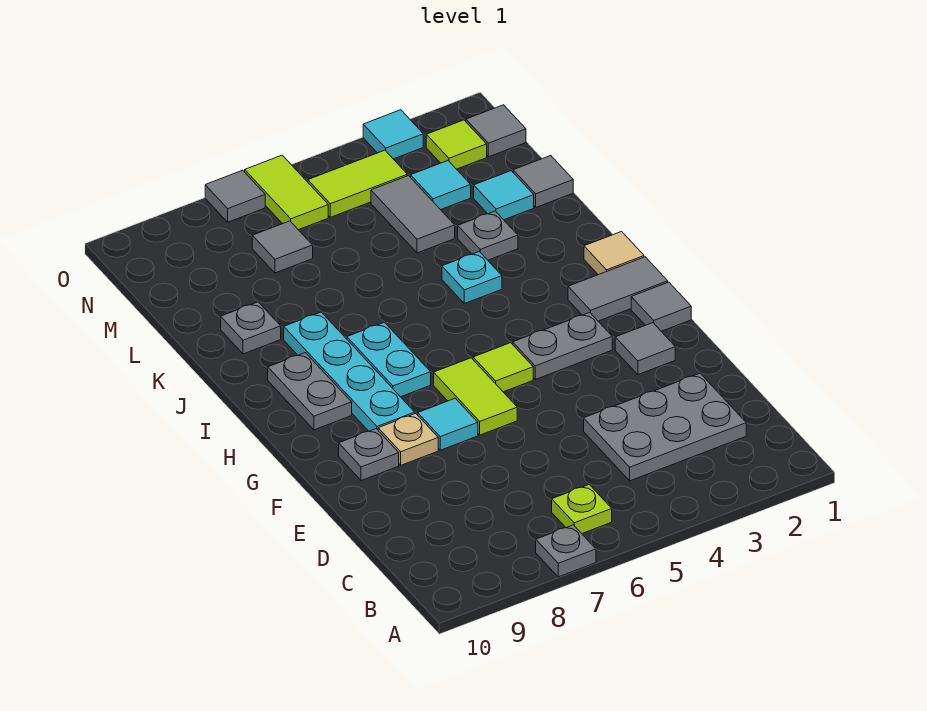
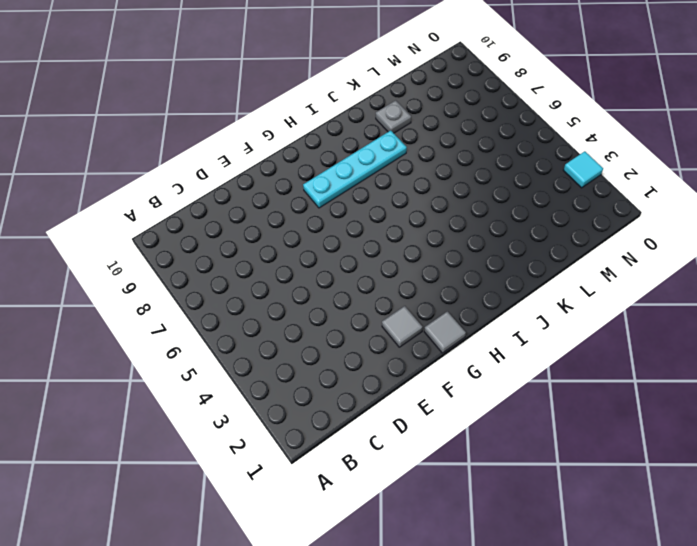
none -> grey plate A7 level 1
none -> lime plate B6 level 1
none -> grey plate C2:D4 level 1
none -> lime tile F6:G6 level 1

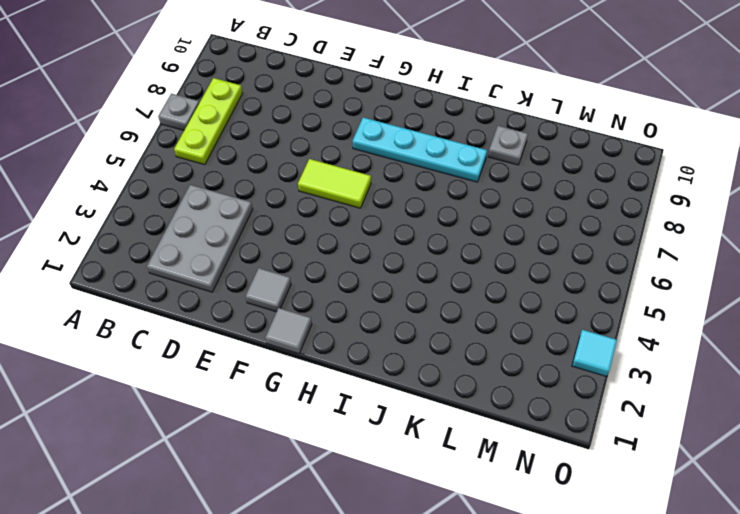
lime plate B6:B8 level 1 -> lime plate B6 level 1
none -> cyan tile F7 level 1
none -> tan plate F8 level 1
none -> grey plate F9 level 1
none -> grey plate G3:G4 level 1

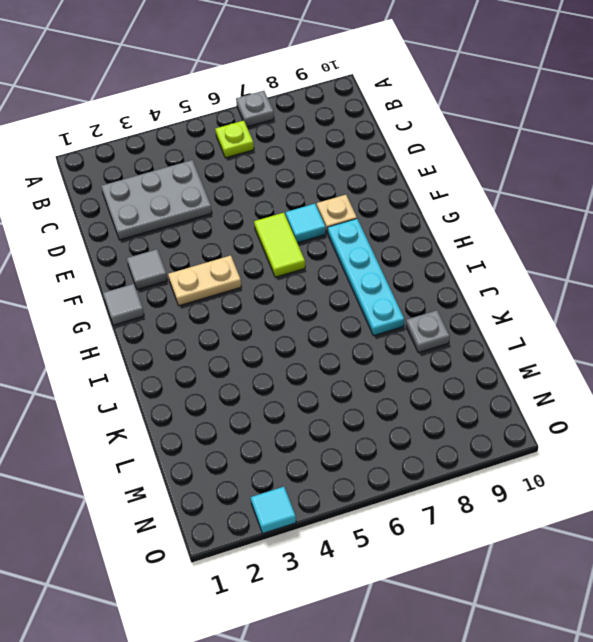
tan plate G3:G4 level 1 -> grey plate G3:G4 level 1
none -> grey plate F9 level 1
none -> lime tile G5 level 1
none -> grey tile H1:H2 level 1
none -> cyan plate H7:I7 level 1

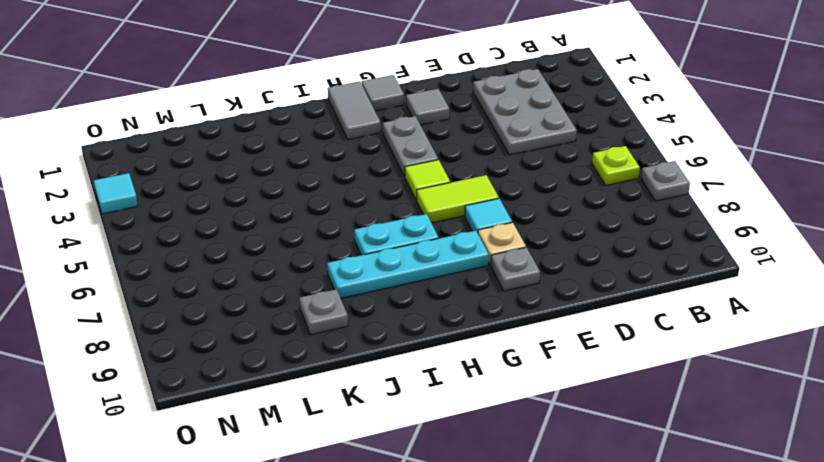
none -> grey plate H9:I9 level 1
none -> tan tile I1 level 1
none -> cyan plate J4 level 1
none -> grey plate K3 level 1

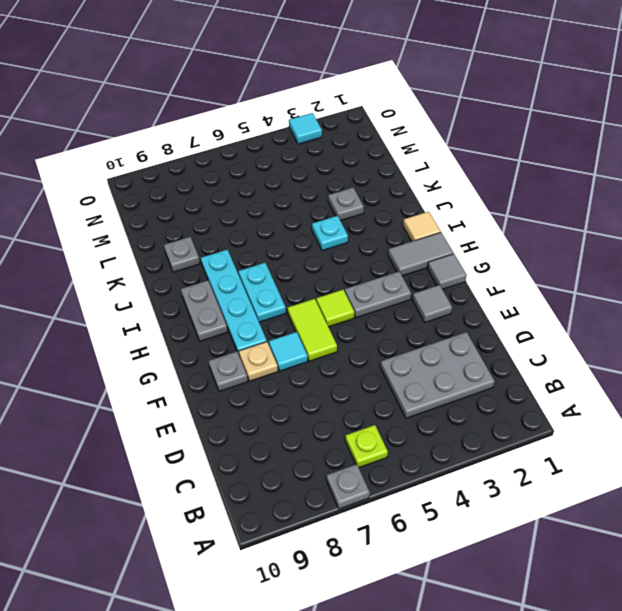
none -> grey tile L1 level 1
none -> cyan tile L2 level 1
none -> grey tile L4:M4 level 1
none -> cyan tile M3 level 1

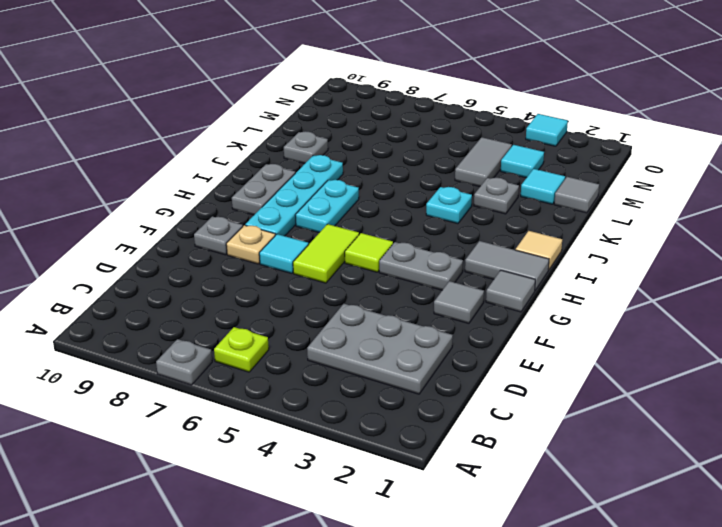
none -> grey tile M7 level 1
none -> grey tile N1 level 1
none -> lime tile N2 level 1
none -> lime tile N4:N5 level 1

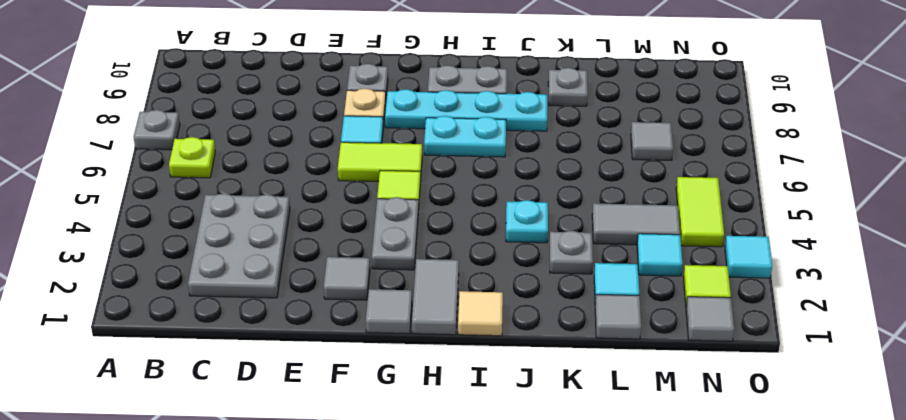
none -> lime tile N6:O6 level 1
none -> grey tile O7 level 1

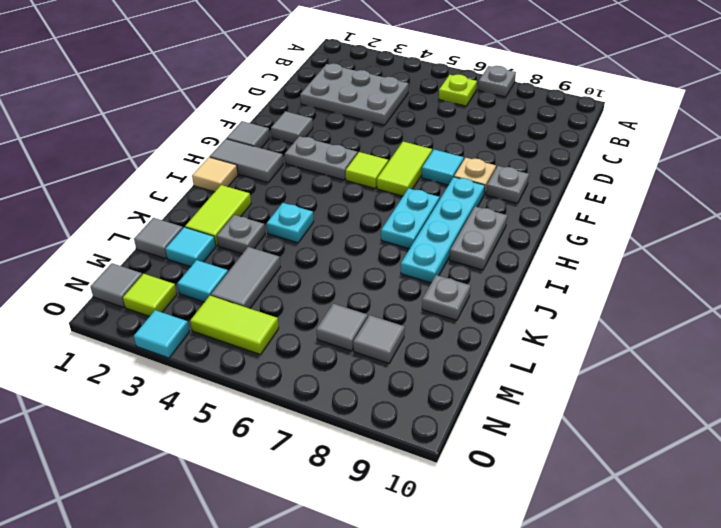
lime tile J2:K2 level 1 -> lime tile N6:O6 level 1
grey tile M8 level 1 -> grey tile O7 level 1

